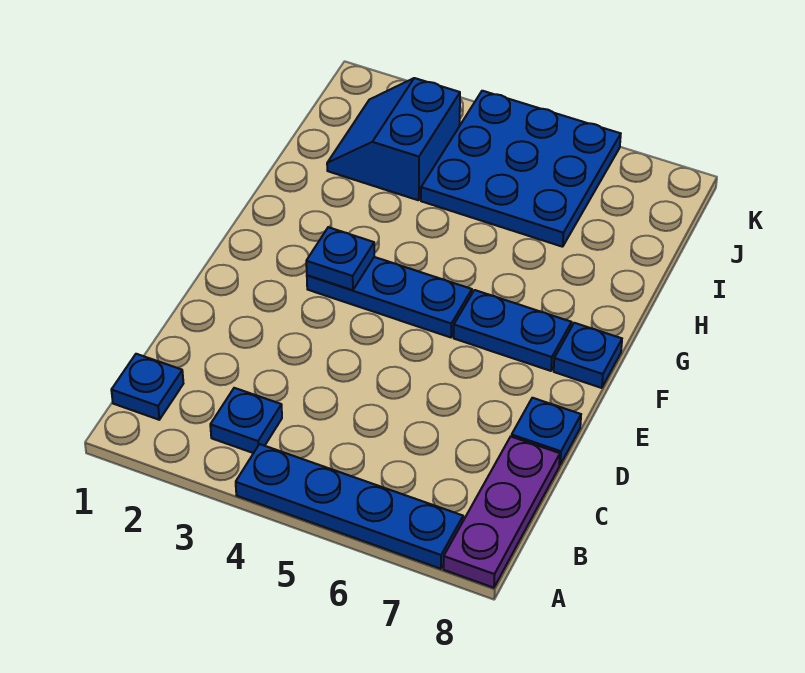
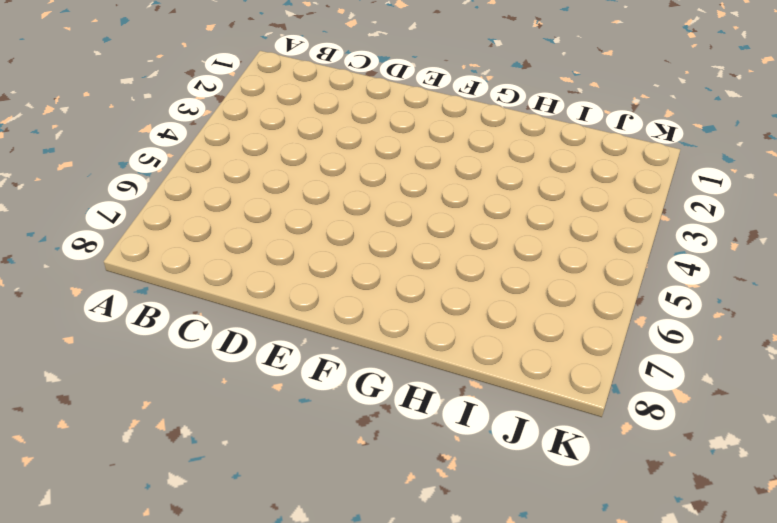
none -> blue plate A4:A7 level 1
none -> purple plate A8:C8 level 1

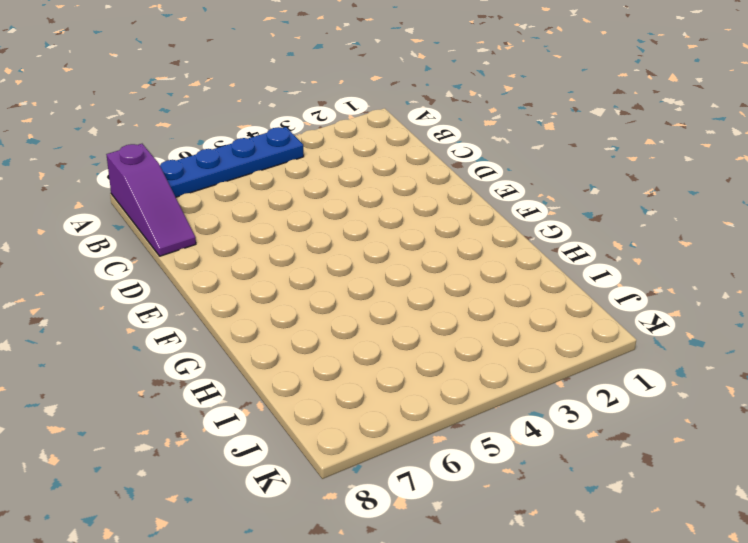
purple slope A8:C8 level 1 top A -> purple plate A8:C8 level 1
none -> blue plate B1 level 1
none -> blue plate B3 level 1

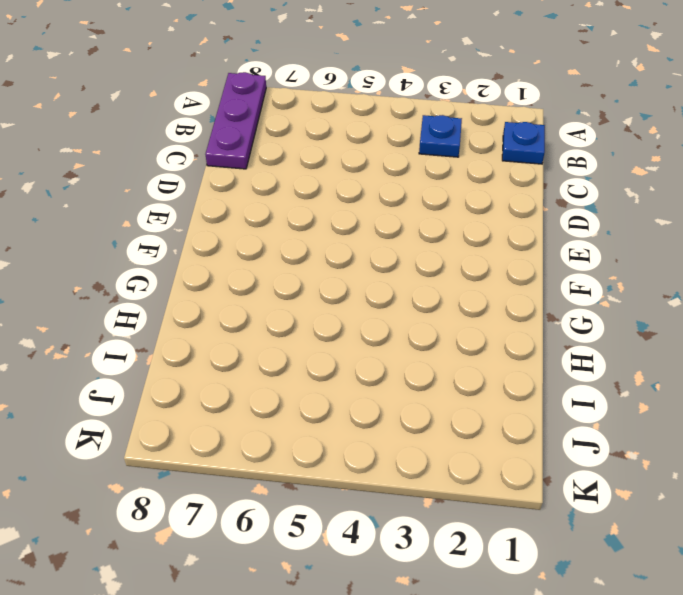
none -> blue plate A4:A7 level 1
none -> blue plate D8 level 1

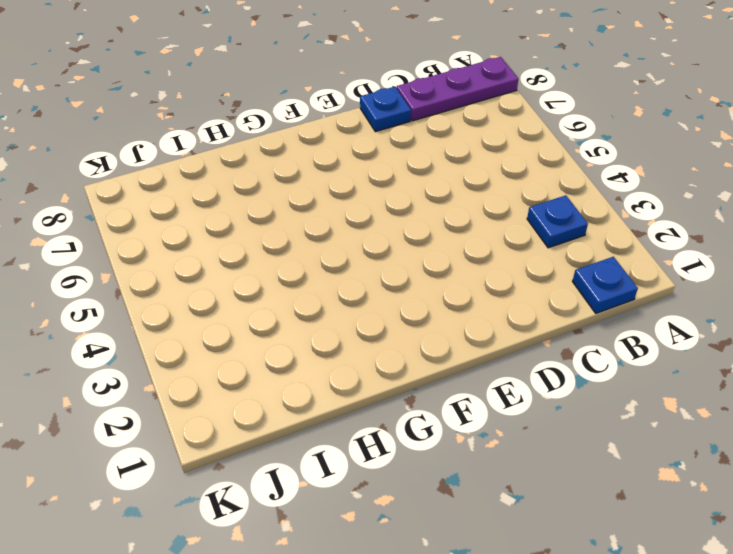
none -> blue plate A4:A7 level 1
none -> blue plate F3:F5 level 1

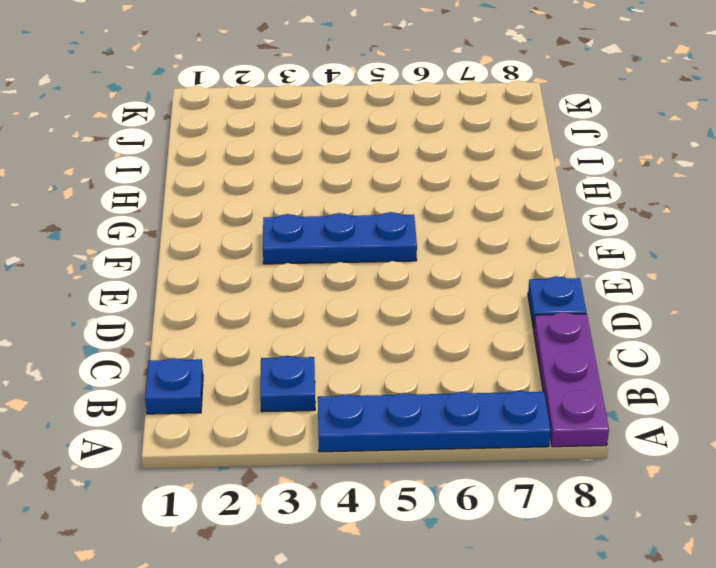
none -> blue plate F6:F7 level 1
none -> blue plate F8 level 1

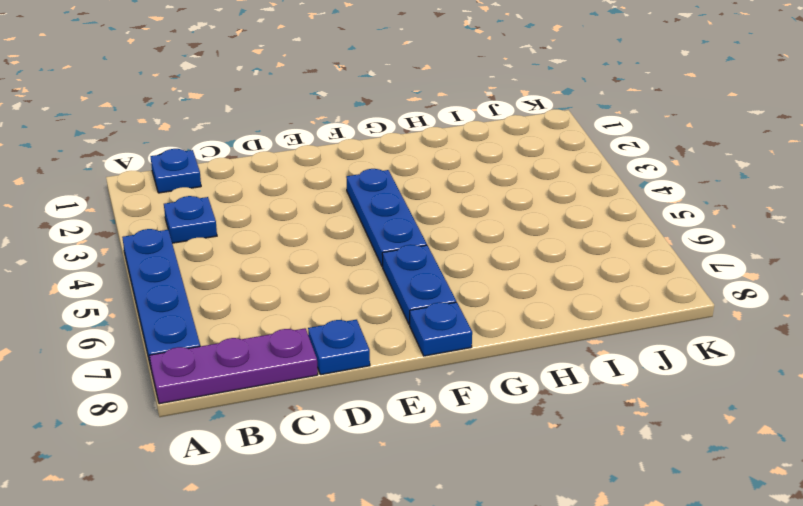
none -> blue slope I2:J3 level 1 top 3
none -> blue plate I4:K6 level 1

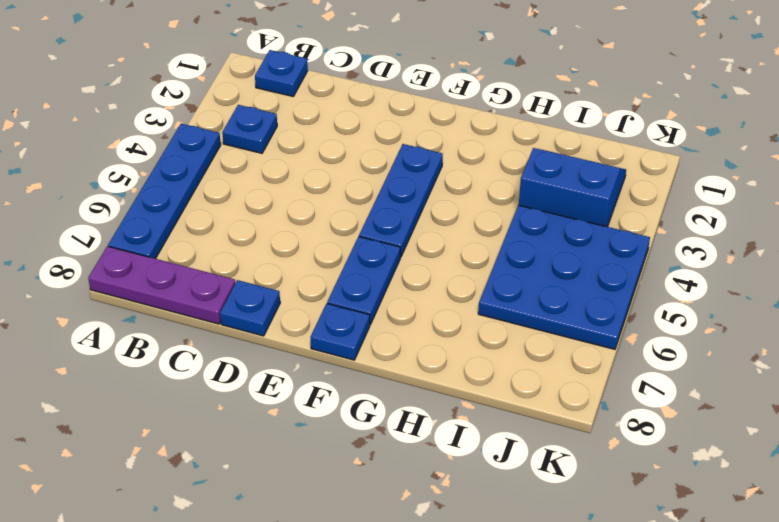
none -> blue plate F3 level 2

